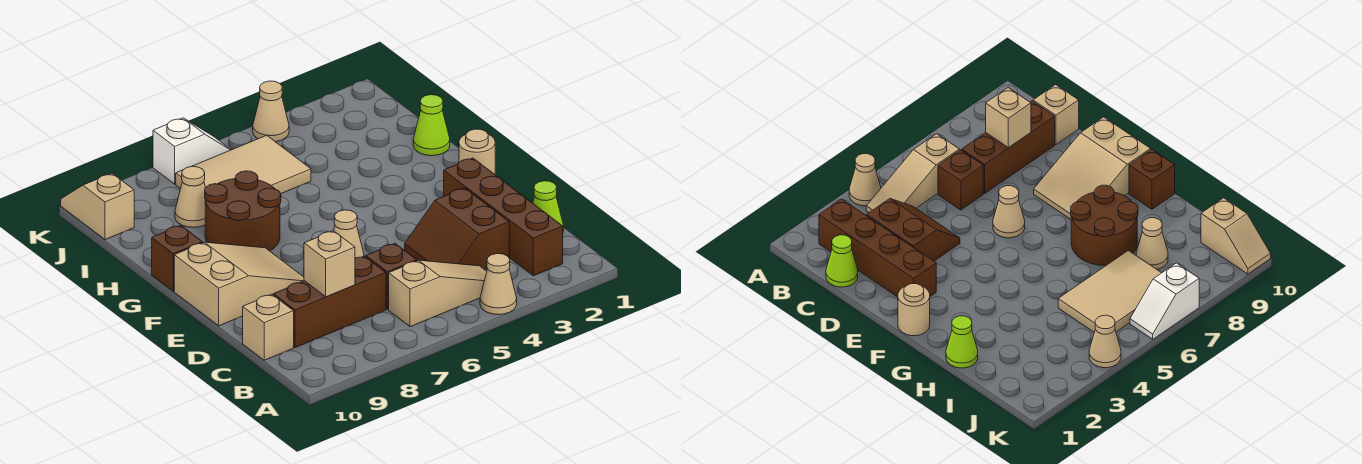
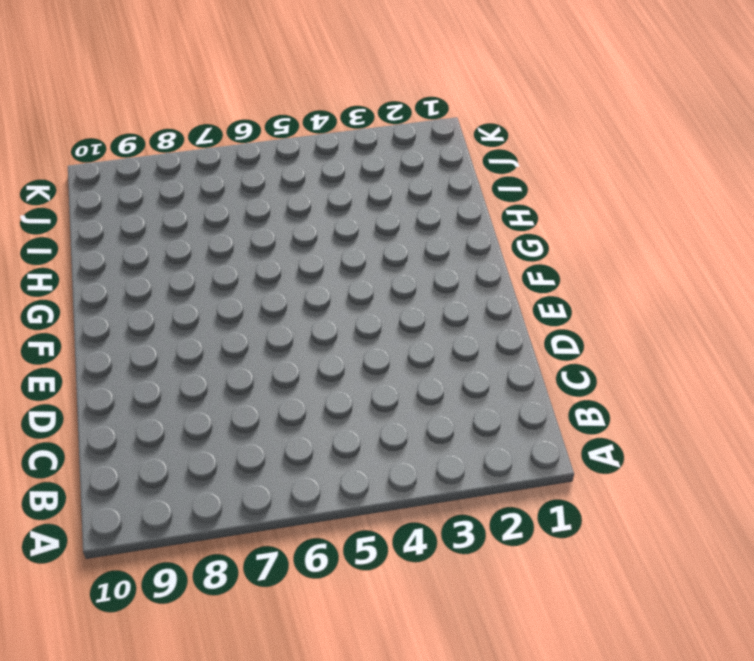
none -> tan cone A4 level 1
none -> brown brick B2:E2 level 1
none -> tan slope B4:B6 level 1 top 6

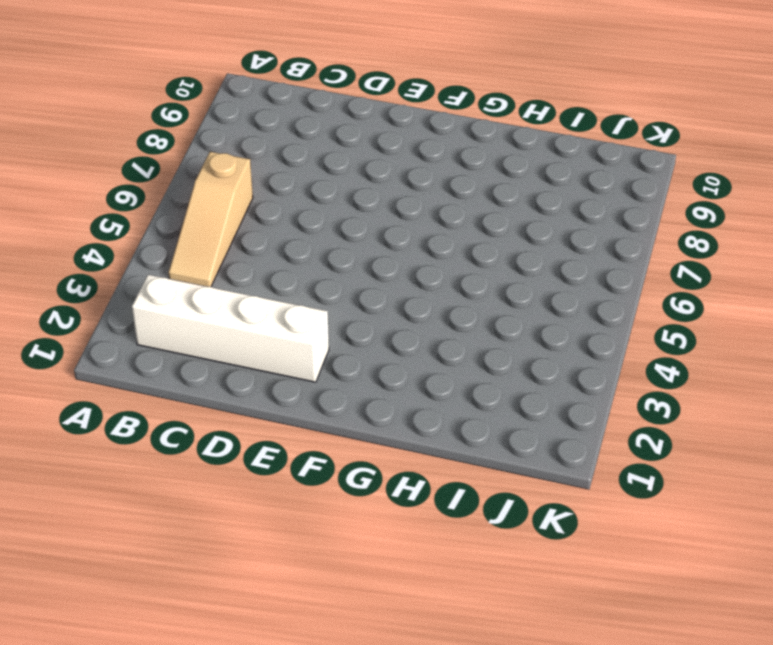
white brick B2:E2 level 1 -> brown brick B2:E2 level 1
none -> tan cone A4 level 1
none -> lime cone C1 level 1
none -> brown slope C3:D4 level 1 top 3

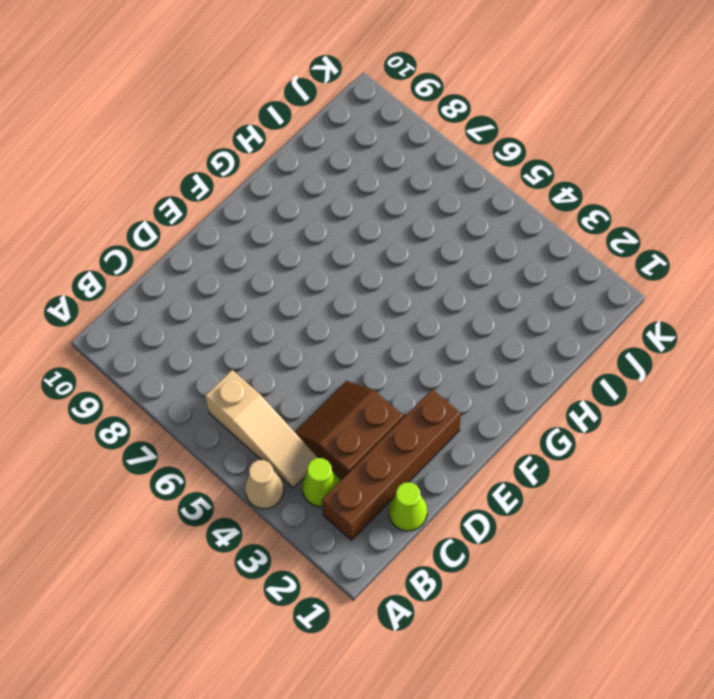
lime cone B3 level 1 -> lime cone H1 level 1
none -> brown brick C6 level 1
none -> brown brick C7:C9 level 1
none -> tan brick C10 level 1

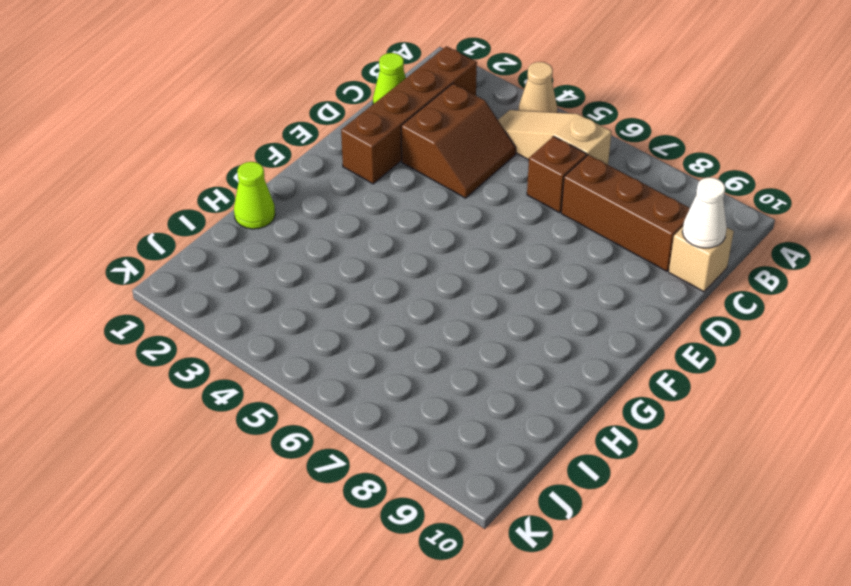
white cone C10 level 2 -> none
none -> tan cone E6 level 1
none -> tan slope E8:F10 level 1 top 10
none -> tan round brick F1 level 1

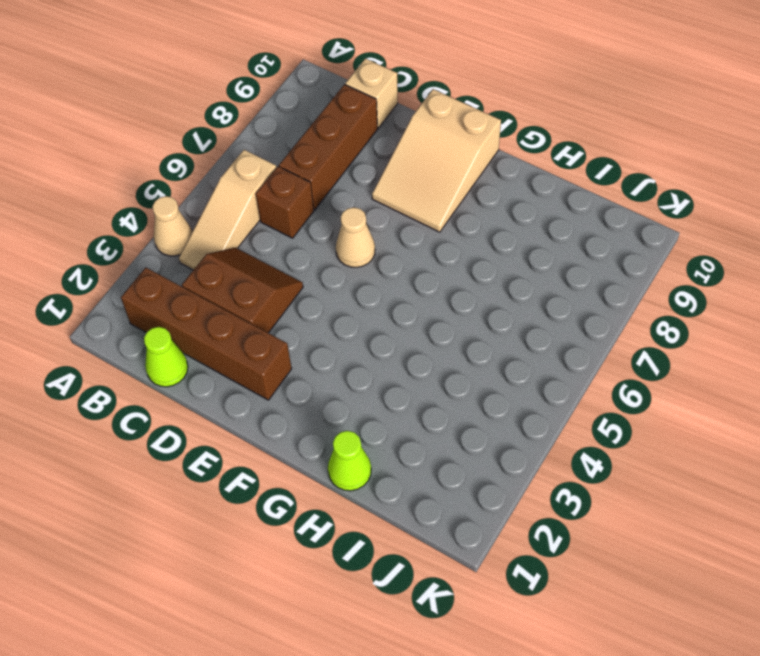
none -> tan round brick F1 level 1
none -> brown round brick G7:H8 level 1
none -> brown brick G10 level 1

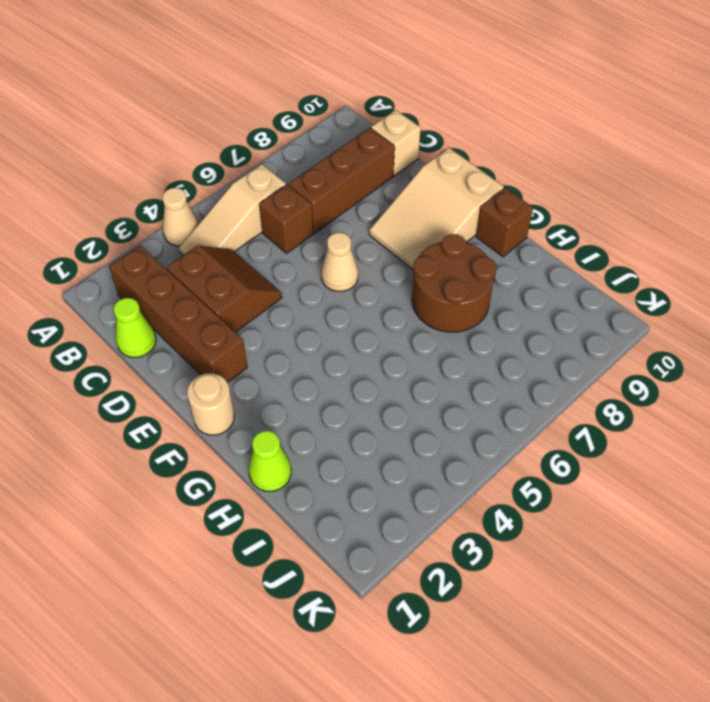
none -> tan tile I5:J7 level 1
none -> tan cone I8 level 1
none -> tan slope J10:K10 level 1 top J

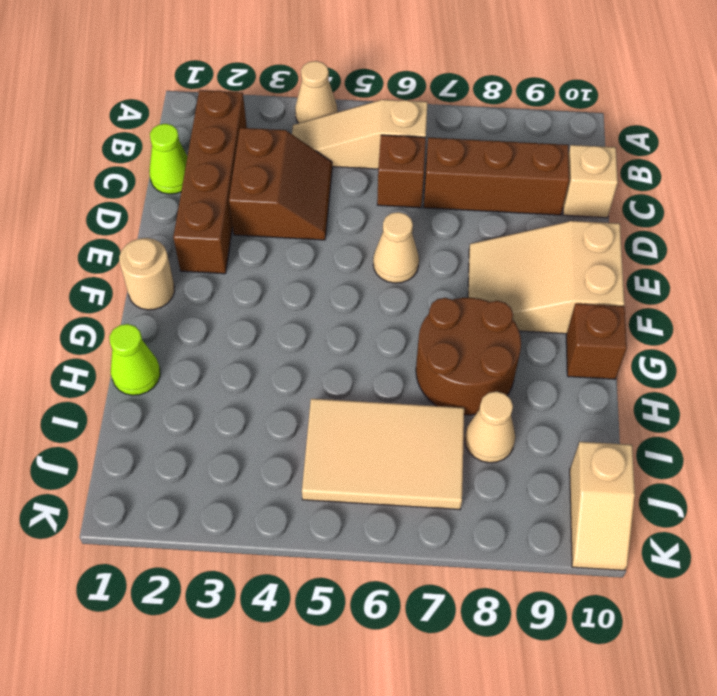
none -> tan cone K4 level 1
none -> white slope K6:K7 level 1 top 7
none -> tan brick C8 level 2

